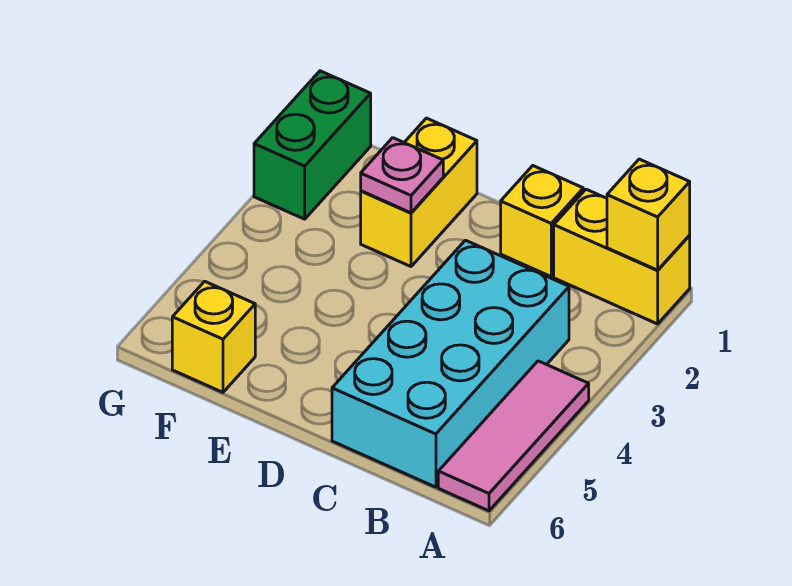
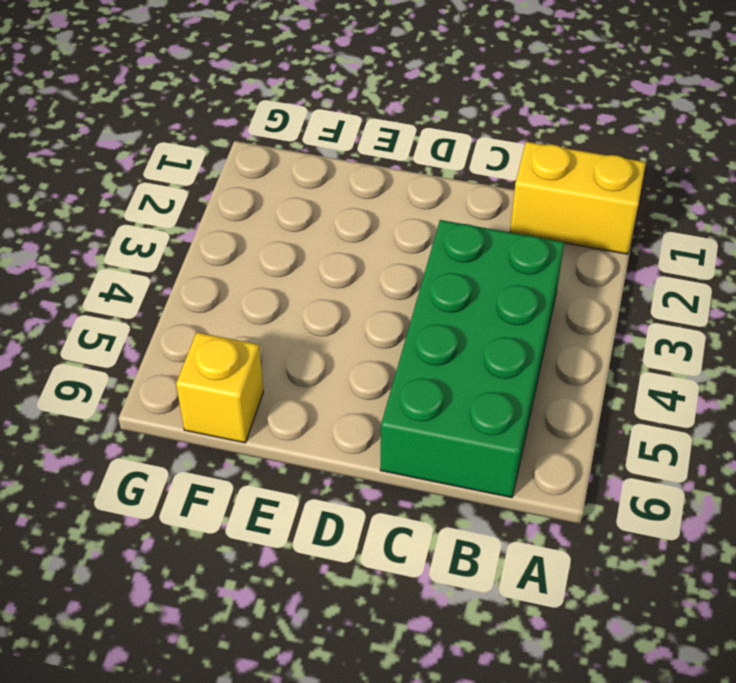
green brick B3:C6 level 1 -> cyan brick B3:C6 level 1
none -> pink tile A4:A6 level 1
none -> yellow brick C1 level 1

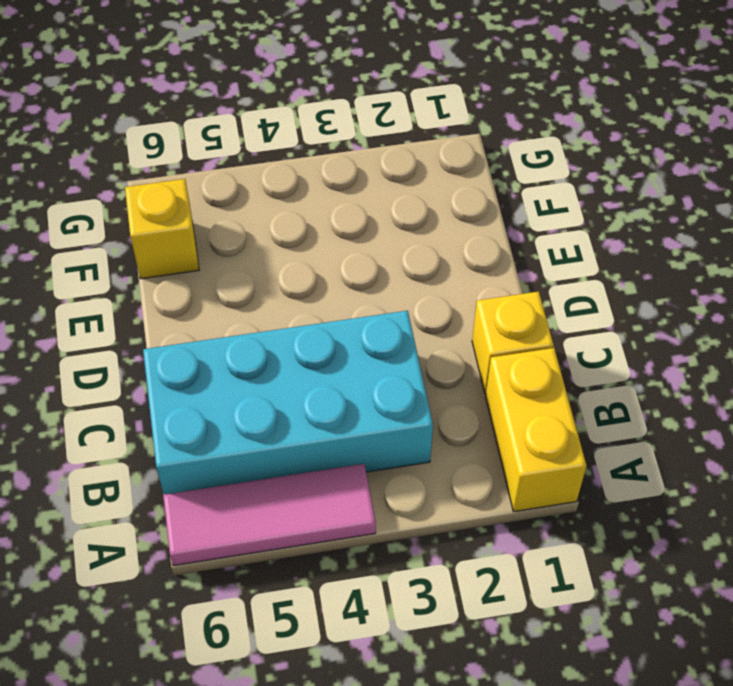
none -> yellow brick E1:E2 level 1
none -> green brick G1:G2 level 1

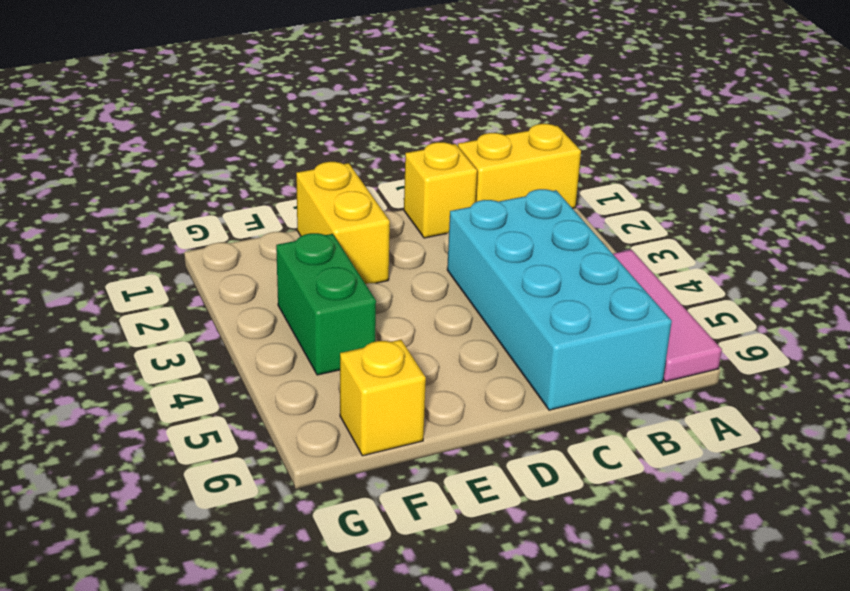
green brick F3:F4 level 1 -> green brick G1:G2 level 1
none -> yellow brick A1 level 2
none -> pink plate E2 level 2

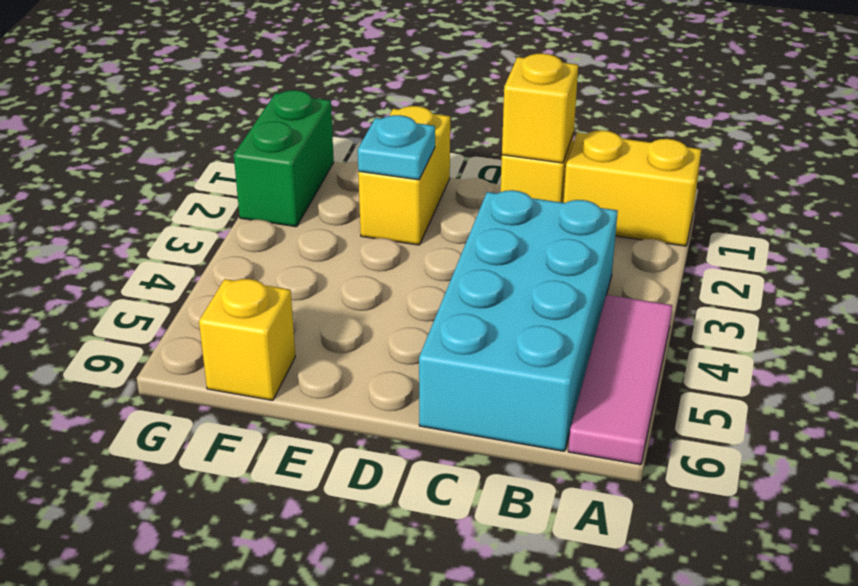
yellow brick C1 level 2 -> yellow brick A1 level 2
cyan plate E2 level 2 -> pink plate E2 level 2

